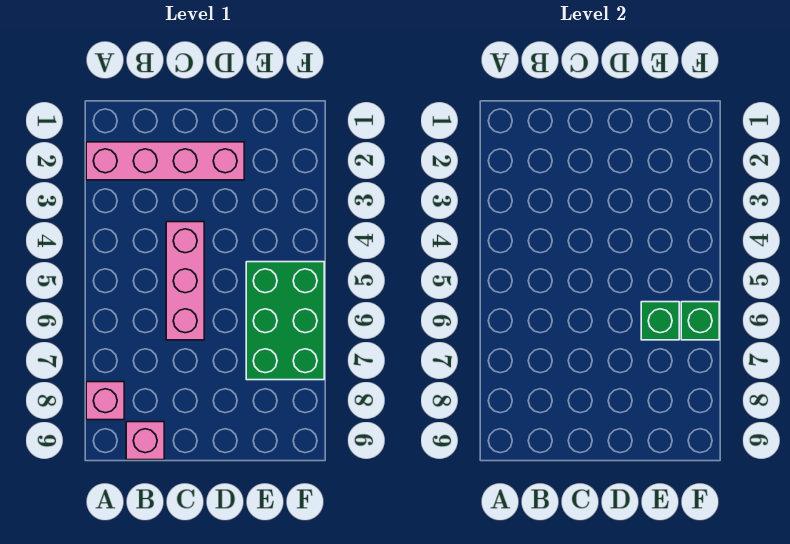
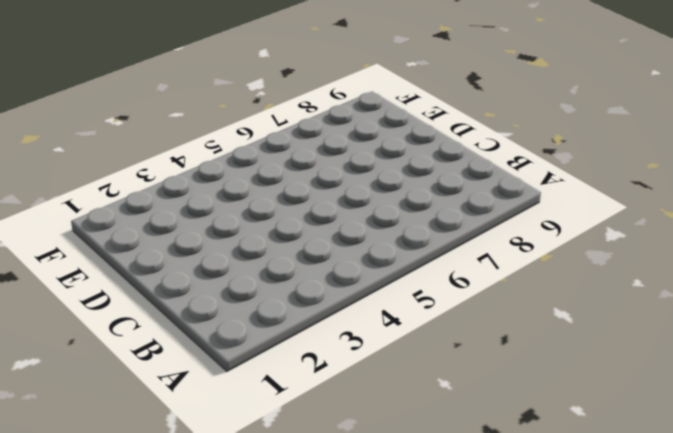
none -> pink brick A2:D2 level 1
none -> pink brick A8 level 1

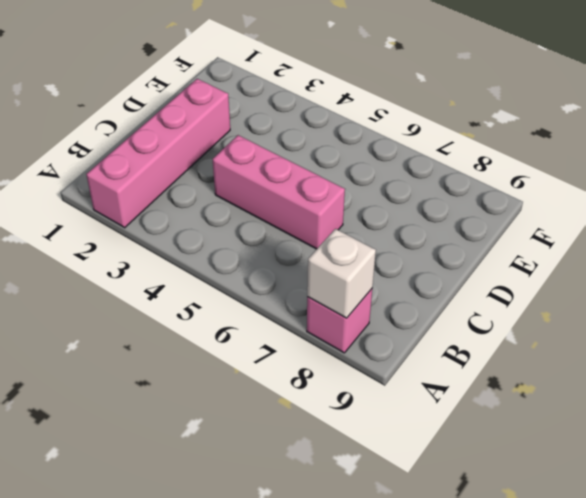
white brick A8 level 2 -> none
none -> pink brick B9 level 1
none -> green brick E5:F7 level 1

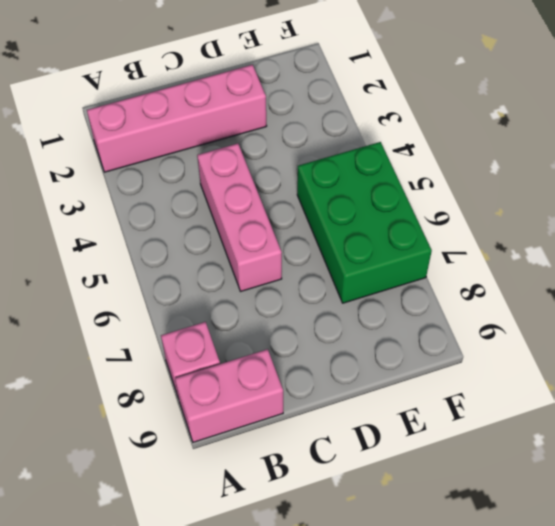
pink brick A9:B9 level 1 -> pink brick B9 level 1
none -> green brick E6 level 2
none -> green brick F6 level 2

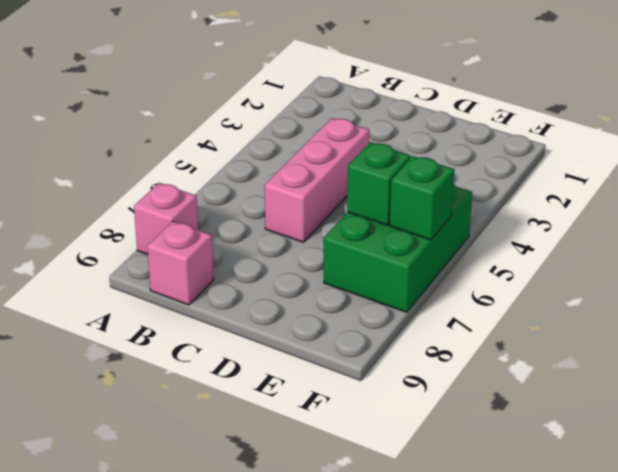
none -> pink brick A2:D2 level 1

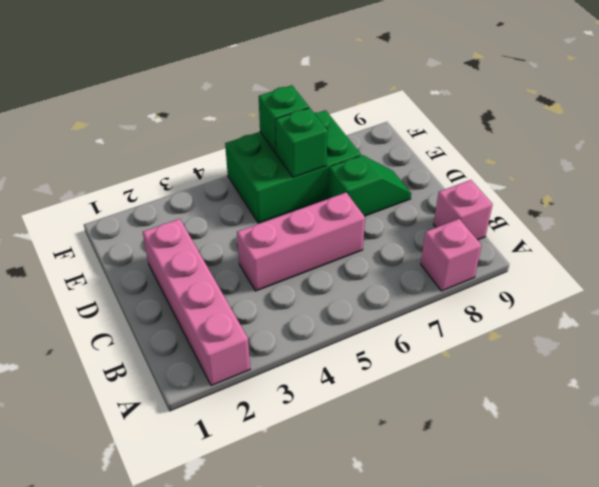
green slope D7:D8 level 1 top 7 -> none

